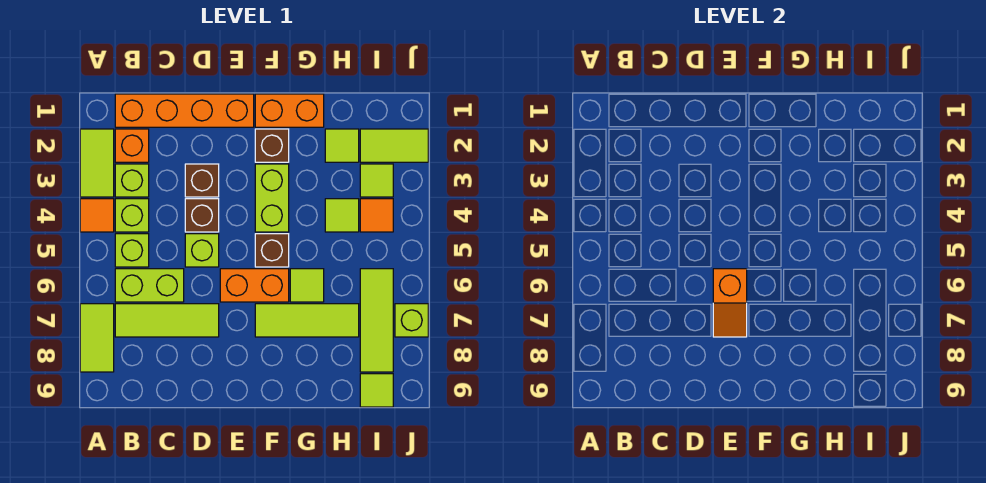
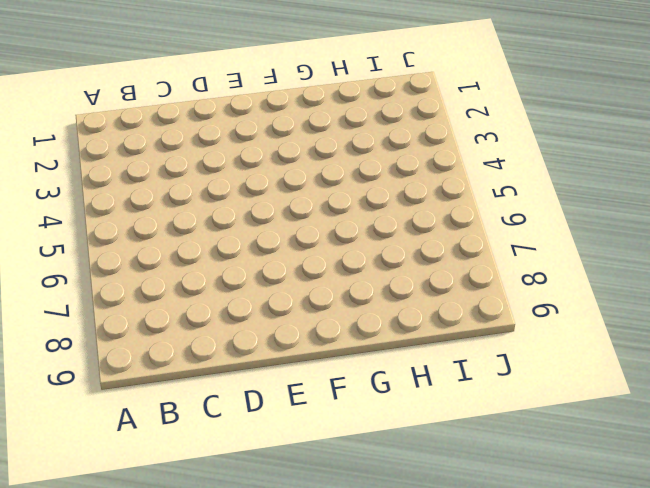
none -> lime tile A2:A3 level 1
none -> orange tile A4 level 1
none -> lime tile A7:A8 level 1

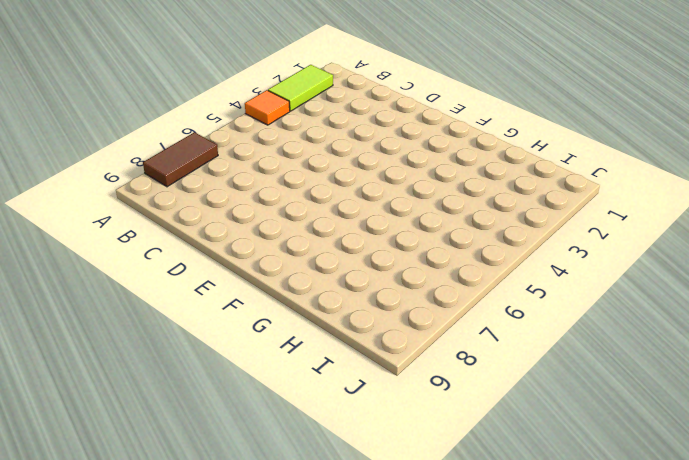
brown tile A7:A8 level 1 -> lime tile A7:A8 level 1
none -> orange brick B1:E1 level 1
none -> orange brick B2 level 1
none -> lime brick B3 level 1

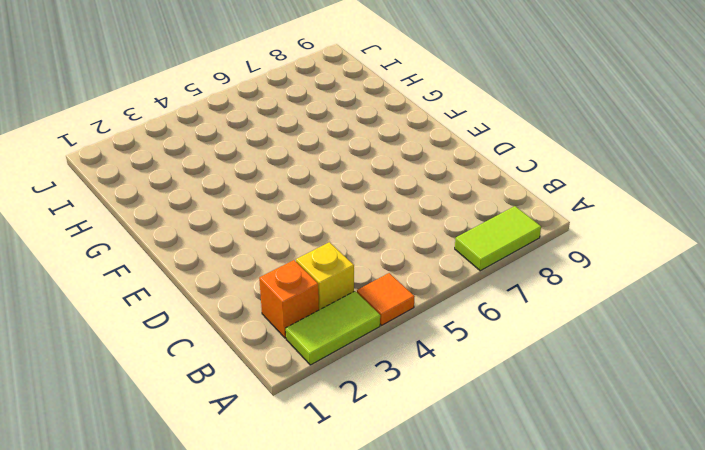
yellow brick B3 level 1 -> lime brick B3 level 1
none -> orange brick B1:E1 level 1
none -> lime brick B4 level 1
none -> lime brick B5 level 1

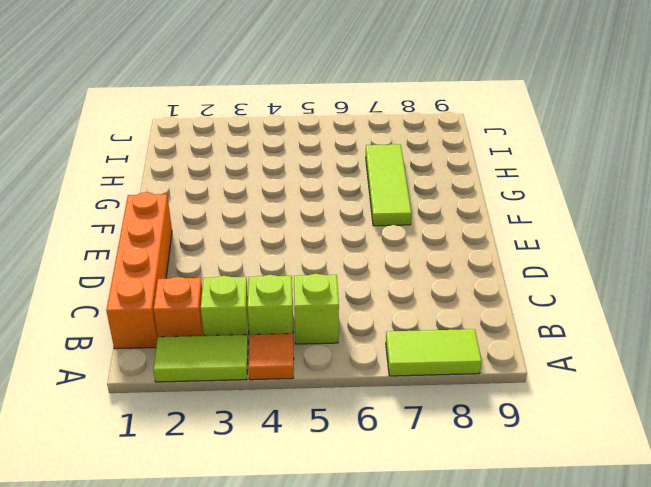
none -> lime brick B6:C6 level 1
none -> lime tile B7:D7 level 1
none -> brown brick D3 level 1

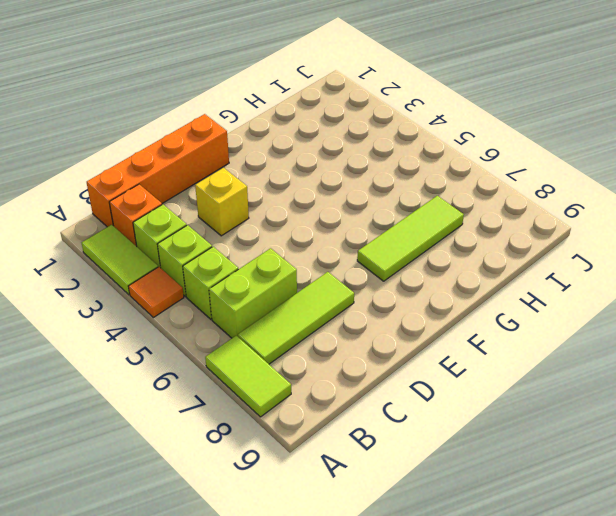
yellow brick D3 level 1 -> brown brick D3 level 1
none -> brown brick D4 level 1
none -> lime brick D5 level 1
none -> orange brick E6:F6 level 1

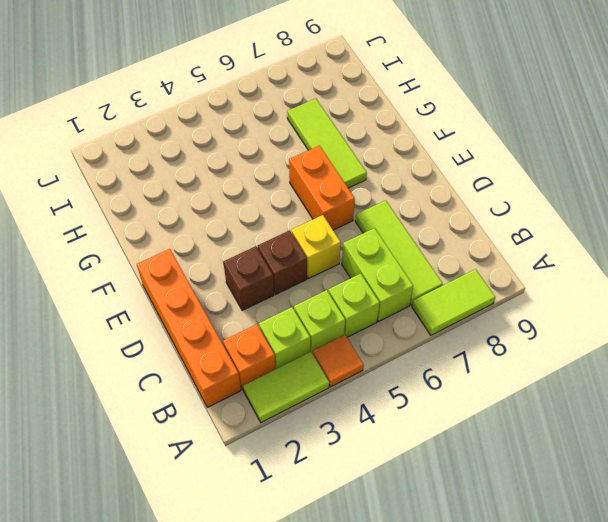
yellow brick D5 level 1 -> lime brick D5 level 1
none -> orange brick F1:G1 level 1
none -> brown brick F2 level 1
none -> lime brick F3:F4 level 1

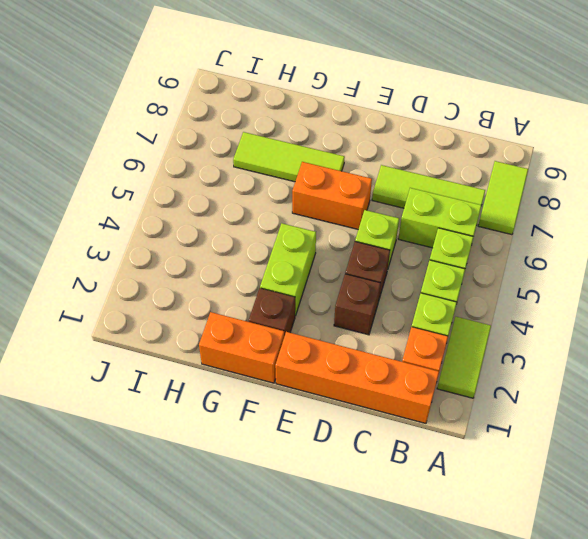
none -> orange tile A4 level 1
none -> brown brick F5 level 1
none -> lime tile G6 level 1

